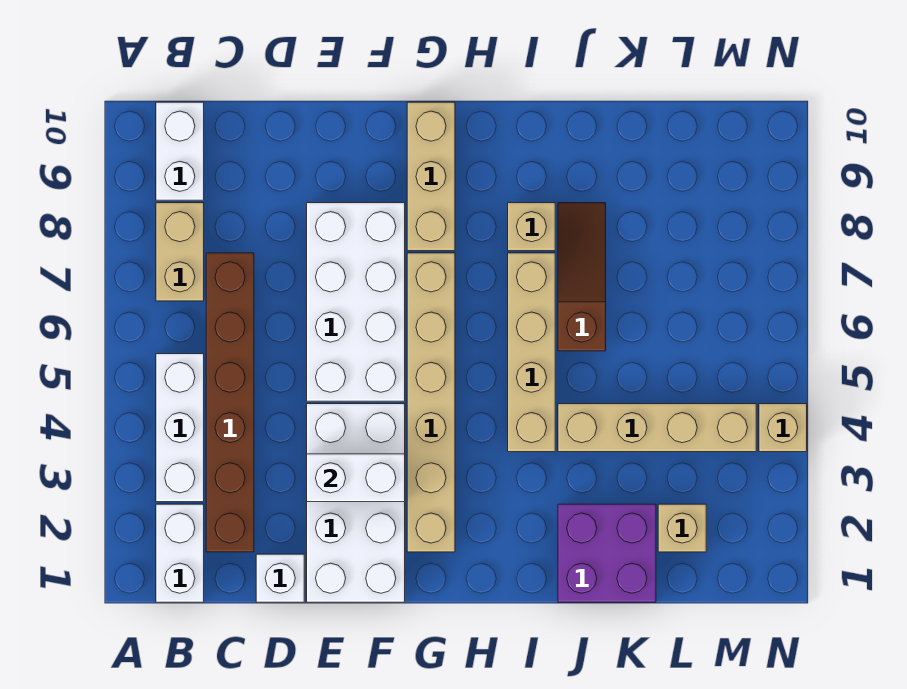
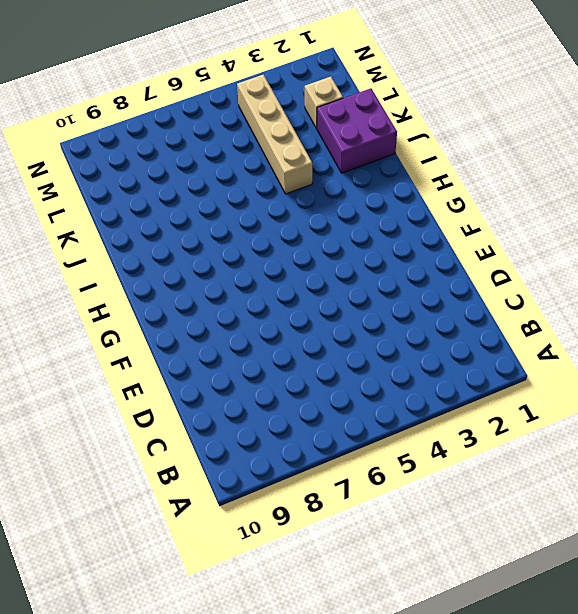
none -> white brick B1:B2 level 1
none -> white brick B3:B5 level 1
none -> tan brick B7:B8 level 1

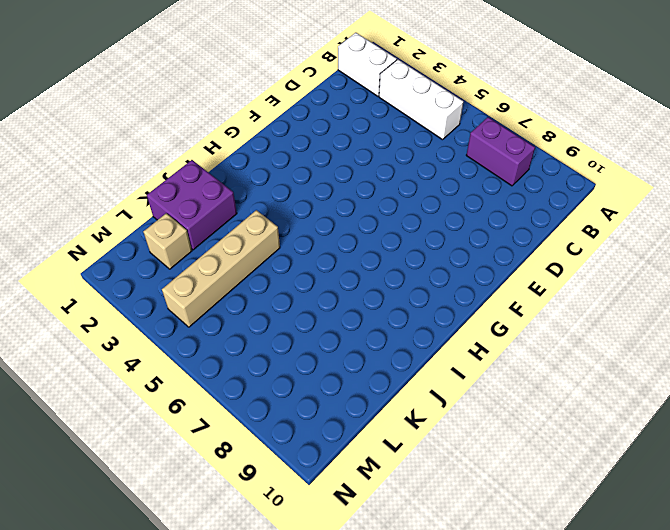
purple brick B7:B8 level 1 -> tan brick B7:B8 level 1
none -> white brick B9:B10 level 1
none -> brown brick C2:C7 level 1
none -> white brick D1 level 1

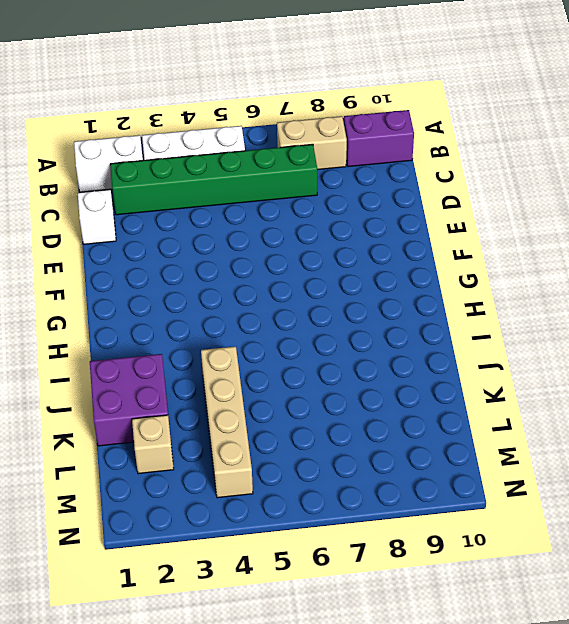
purple brick B9:B10 level 1 -> white brick B9:B10 level 1
green brick C2:C7 level 1 -> brown brick C2:C7 level 1
none -> white brick E1:F4 level 1
none -> white brick E5:F8 level 1
none -> tan brick G2:G7 level 1

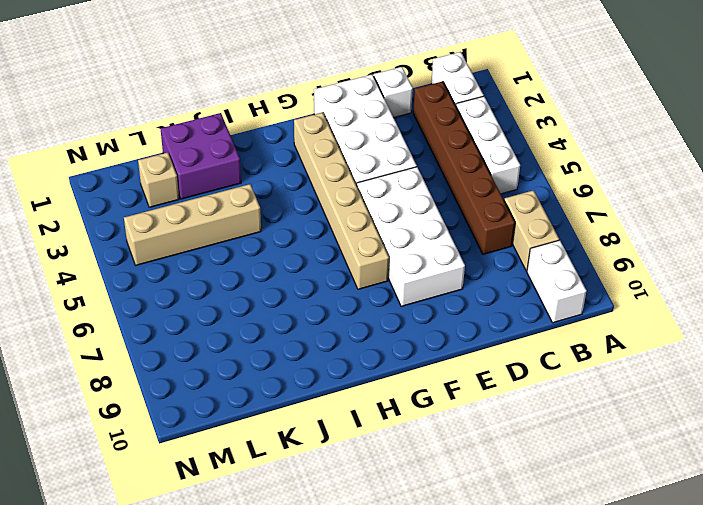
none -> tan brick G8:G10 level 1
none -> tan brick I4:I7 level 1
none -> tan brick I8 level 1

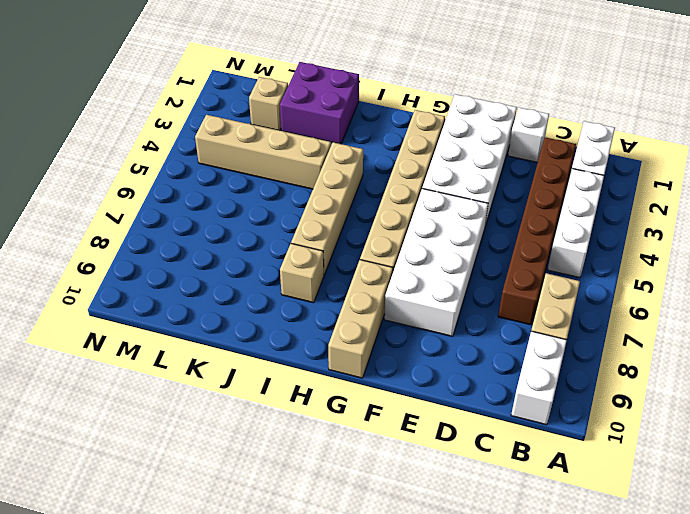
none -> brown slope J6:J8 level 1 top 6
none -> tan brick N4 level 1
none -> white brick E3:F3 level 2

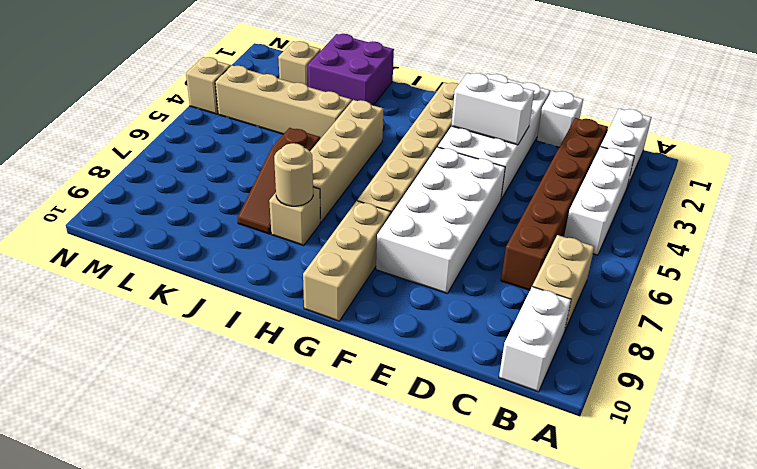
tan round brick I8 level 2 -> none

